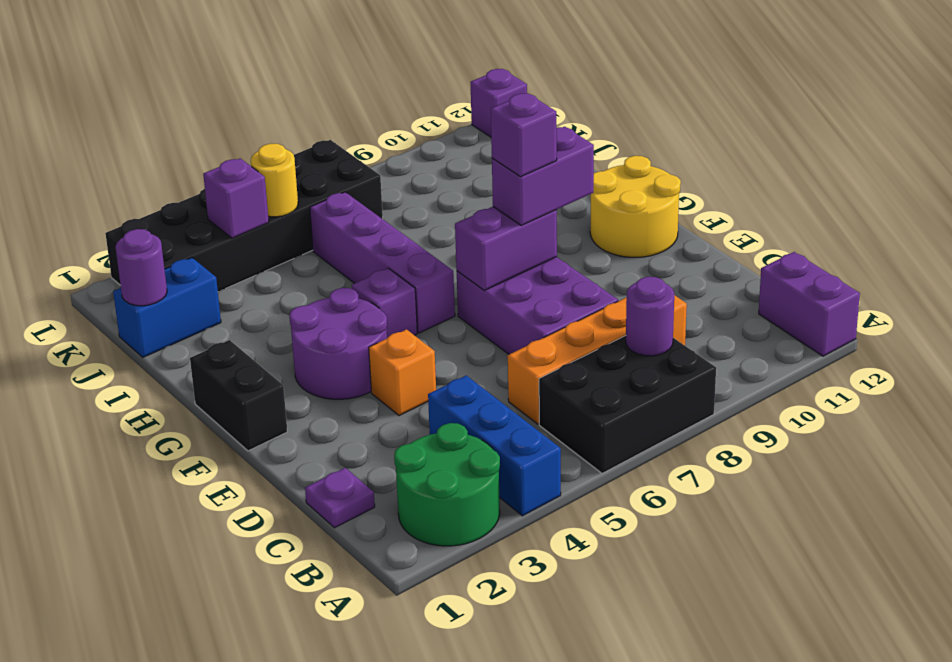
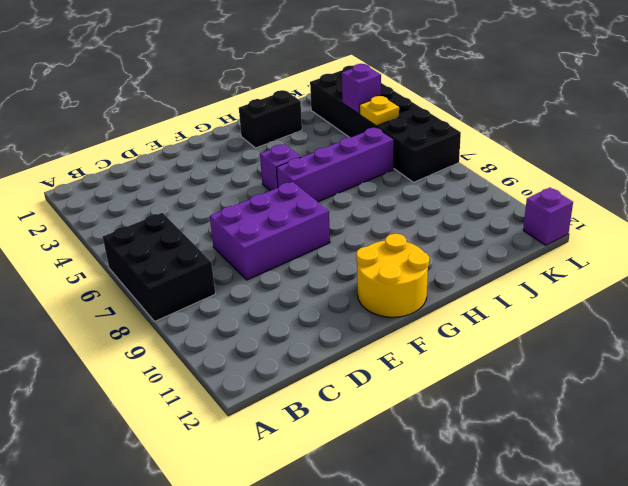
black brick H2:I2 level 1 -> black brick F1:G1 level 1
yellow plate K5 level 2 -> yellow round brick K5 level 2
none -> green round brick A2:B3 level 1
none -> blue brick A4:C4 level 1
none -> purple brick A12:B12 level 1

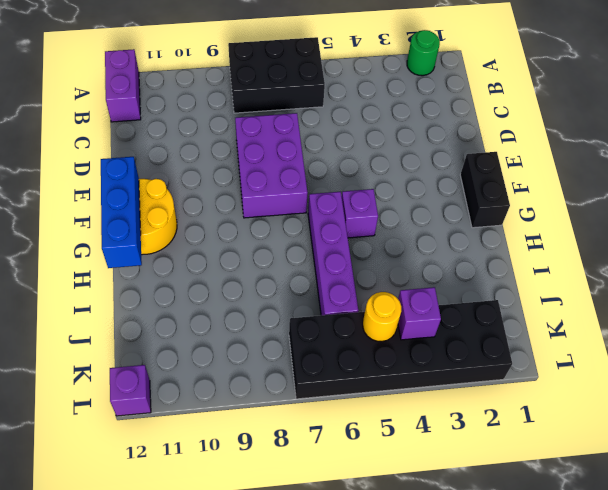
green round brick A2 level 1 -> green round brick A2:B3 level 1
blue brick F12:H12 level 2 -> blue brick A4:C4 level 1
none -> purple plate C1 level 1
none -> orange brick C6:C9 level 1
none -> orange brick E4 level 1

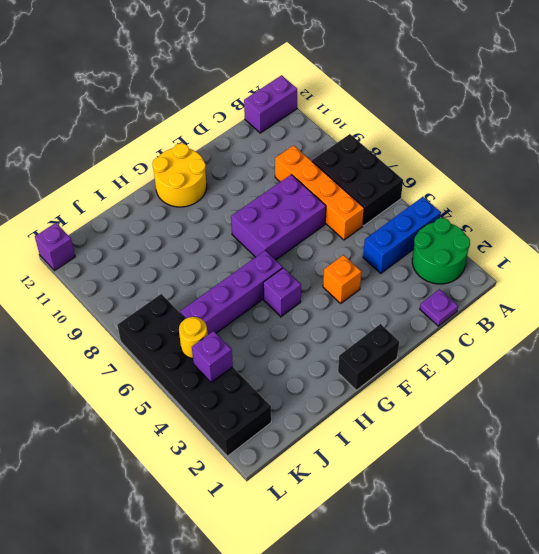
none -> purple round brick F3:G4 level 1
none -> blue brick J1:J2 level 1
none -> purple round brick B8 level 2

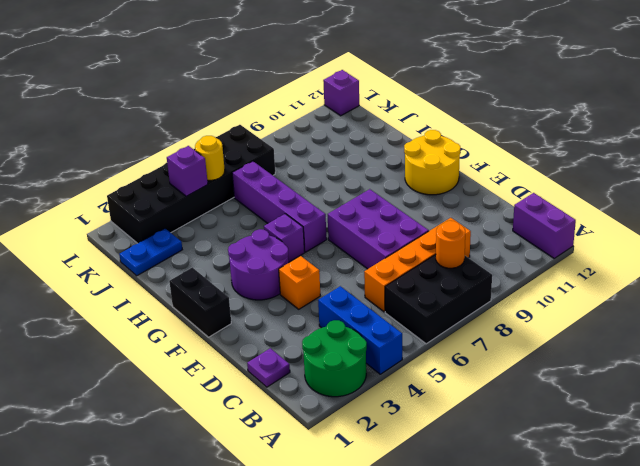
orange round brick B8 level 2 -> purple round brick B8 level 2
blue plate J1:J2 level 1 -> blue brick J1:J2 level 1
none -> purple brick F7:F8 level 2
none -> purple round brick J1 level 2
none -> purple brick F8:F9 level 3

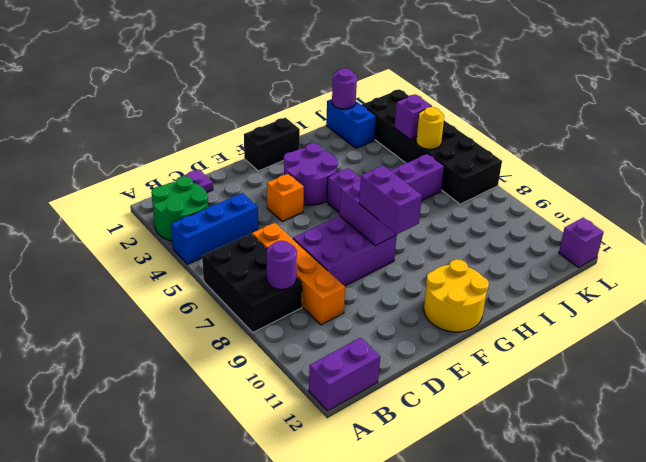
none -> purple brick F8 level 4

